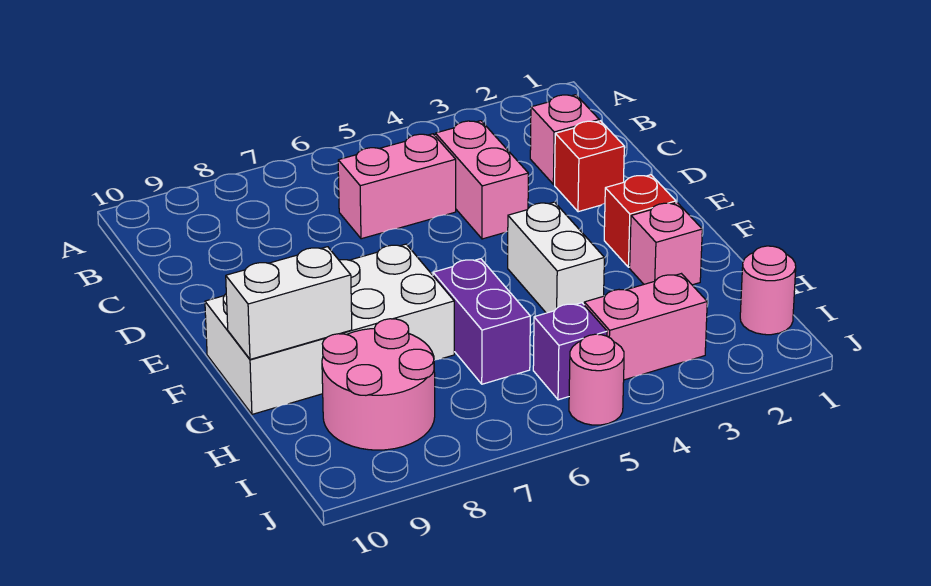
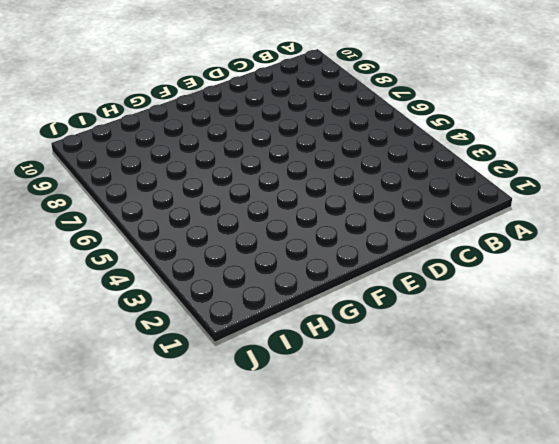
none -> pink brick C2 level 1
none -> pink brick C4:D4 level 1
none -> pink brick C5:C6 level 1

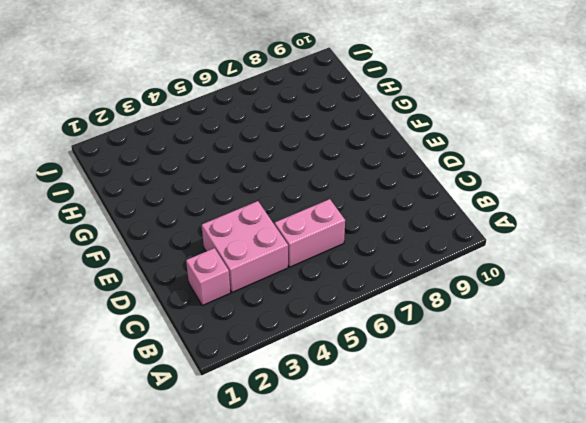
pink brick C3:D4 level 1 -> pink brick C4:D4 level 1
none -> red brick D2 level 1
none -> red brick F2 level 1
none -> white brick F4:G4 level 1

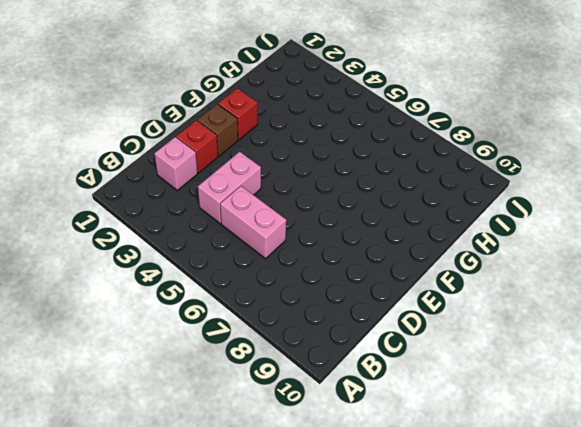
brown brick E2 level 1 -> none
none -> white brick F4:G4 level 1
none -> white brick F7:G10 level 1
none -> pink brick G2 level 1

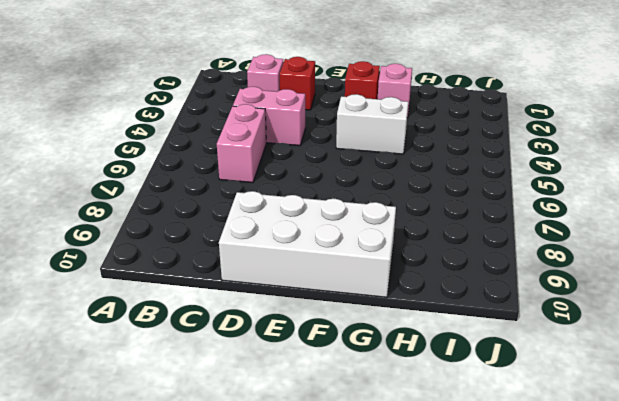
white brick D9:G10 level 1 -> white brick F7:G10 level 1
none -> purple brick G6:H6 level 1
none -> pink round brick H8:I9 level 1
none -> pink round brick I1 level 1

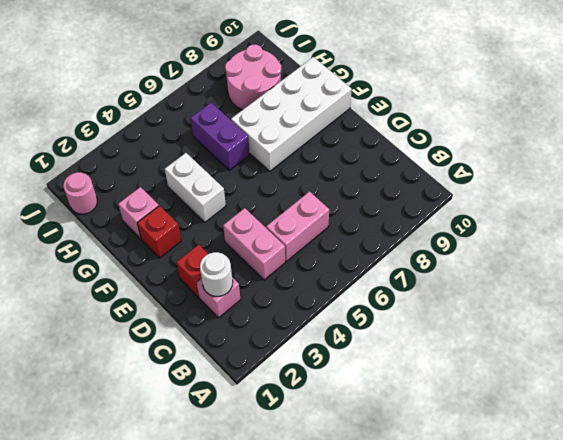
white round brick C2 level 2 -> none
none -> pink brick I3:I4 level 1
none -> purple brick I5 level 1
none -> pink round brick J5 level 1

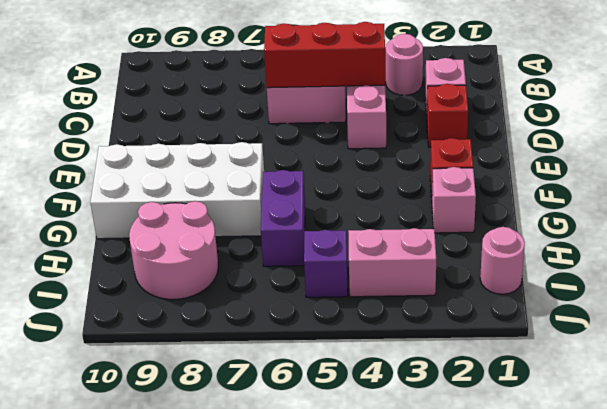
pink round brick B3 level 1 -> pink round brick J5 level 1
red brick C4:C6 level 2 -> none
none -> white brick F4:G4 level 1
none -> white brick G9:G10 level 2

